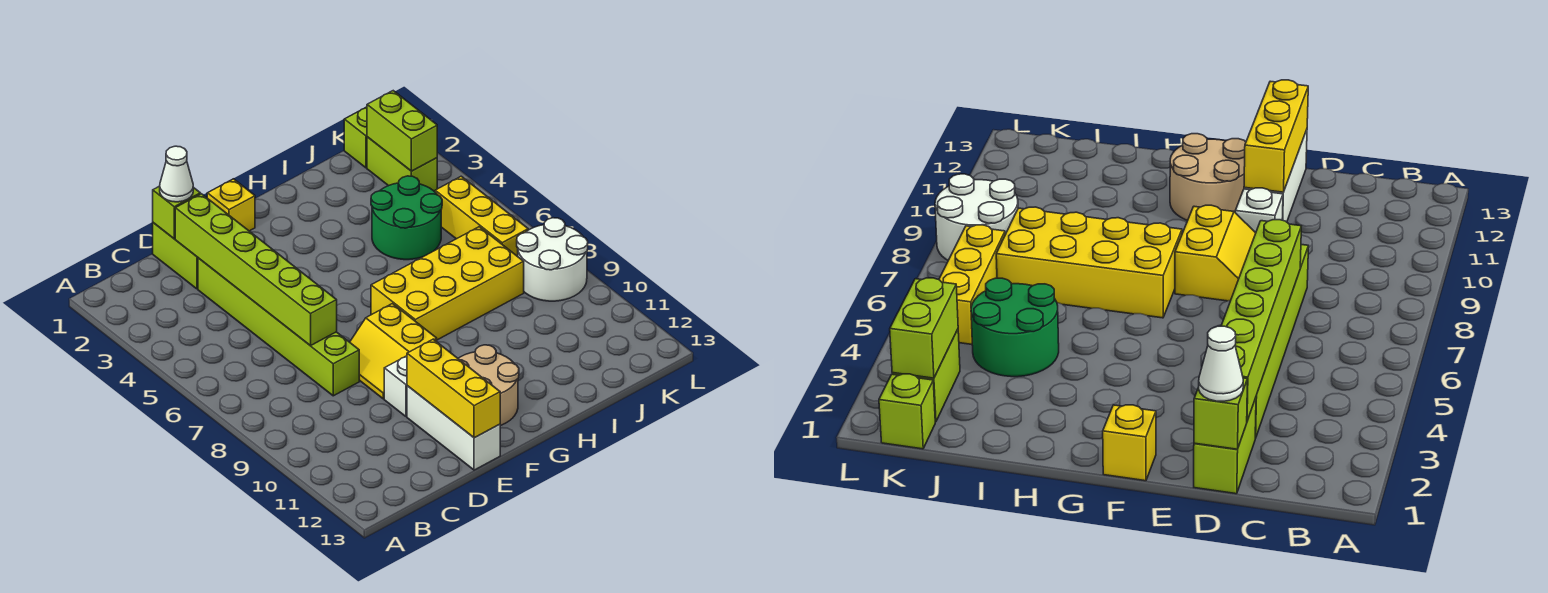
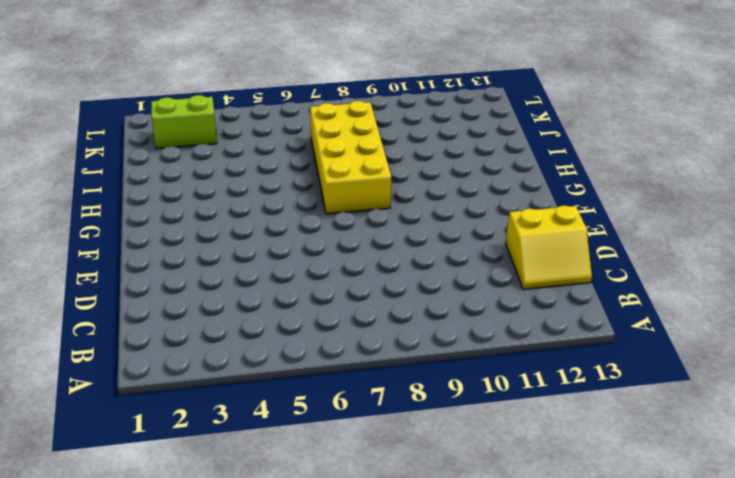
yellow slope C12:D13 level 1 top D -> yellow slope E8:F9 level 1 top F
none -> lime brick D1:D2 level 1
none -> lime brick D3:D8 level 1
none -> white brick E10 level 1

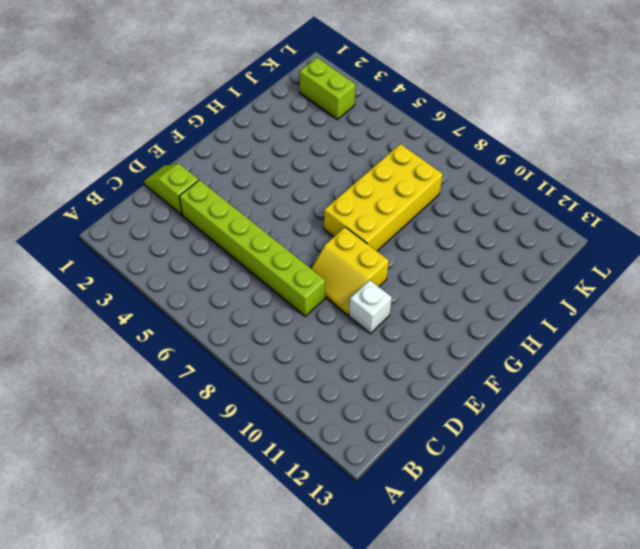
lime slope D1:D2 level 1 top 2 -> lime brick D1:D2 level 1
none -> white brick E11:E13 level 1
none -> yellow brick F1 level 1
none -> tan round brick F11:G12 level 1

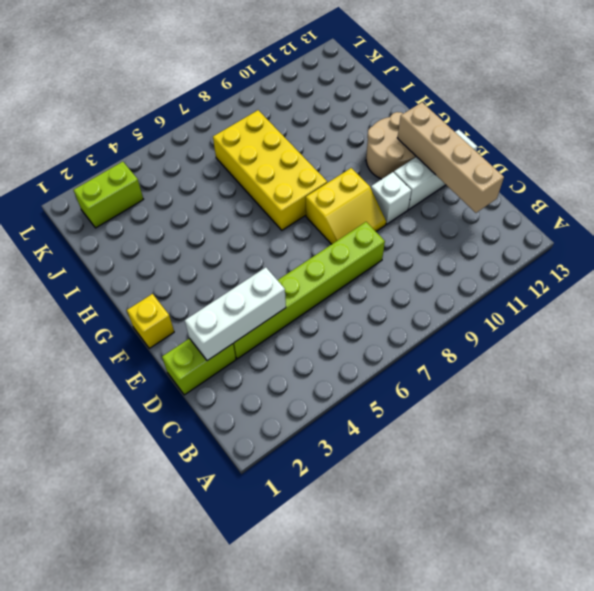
tan brick C12:F12 level 2 -> yellow brick E11:E13 level 2
white brick D2:D4 level 2 -> lime brick D2:D7 level 2
none -> green round brick I4:J5 level 1
none -> lime brick K1 level 1
none -> yellow brick K5:K7 level 1

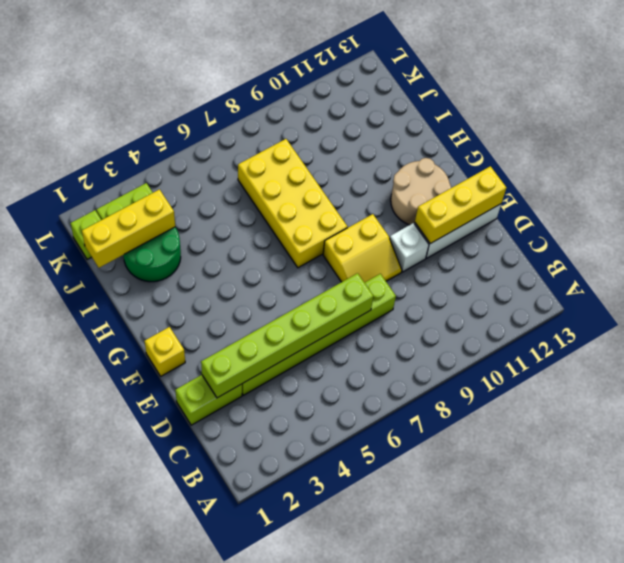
green round brick I2:J3 level 1 -> green round brick I4:J5 level 1
yellow brick J1:J3 level 2 -> yellow brick K5:K7 level 1
none -> white round brick K8:L9 level 1
none -> lime brick D1 level 2
none -> lime brick K2:K3 level 2

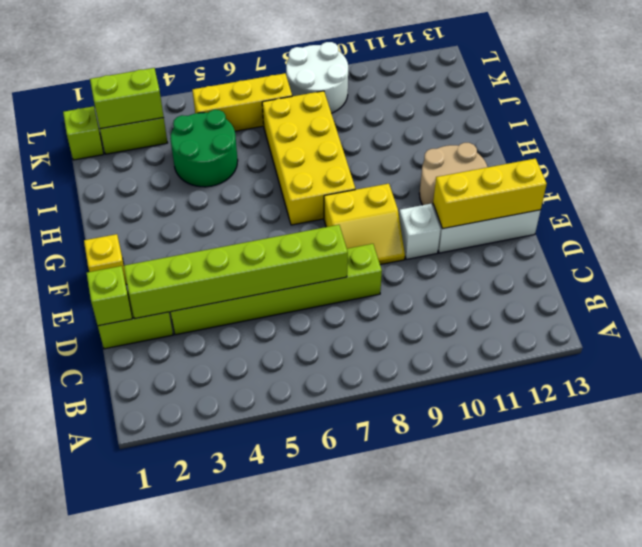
none -> white cone D1 level 3

